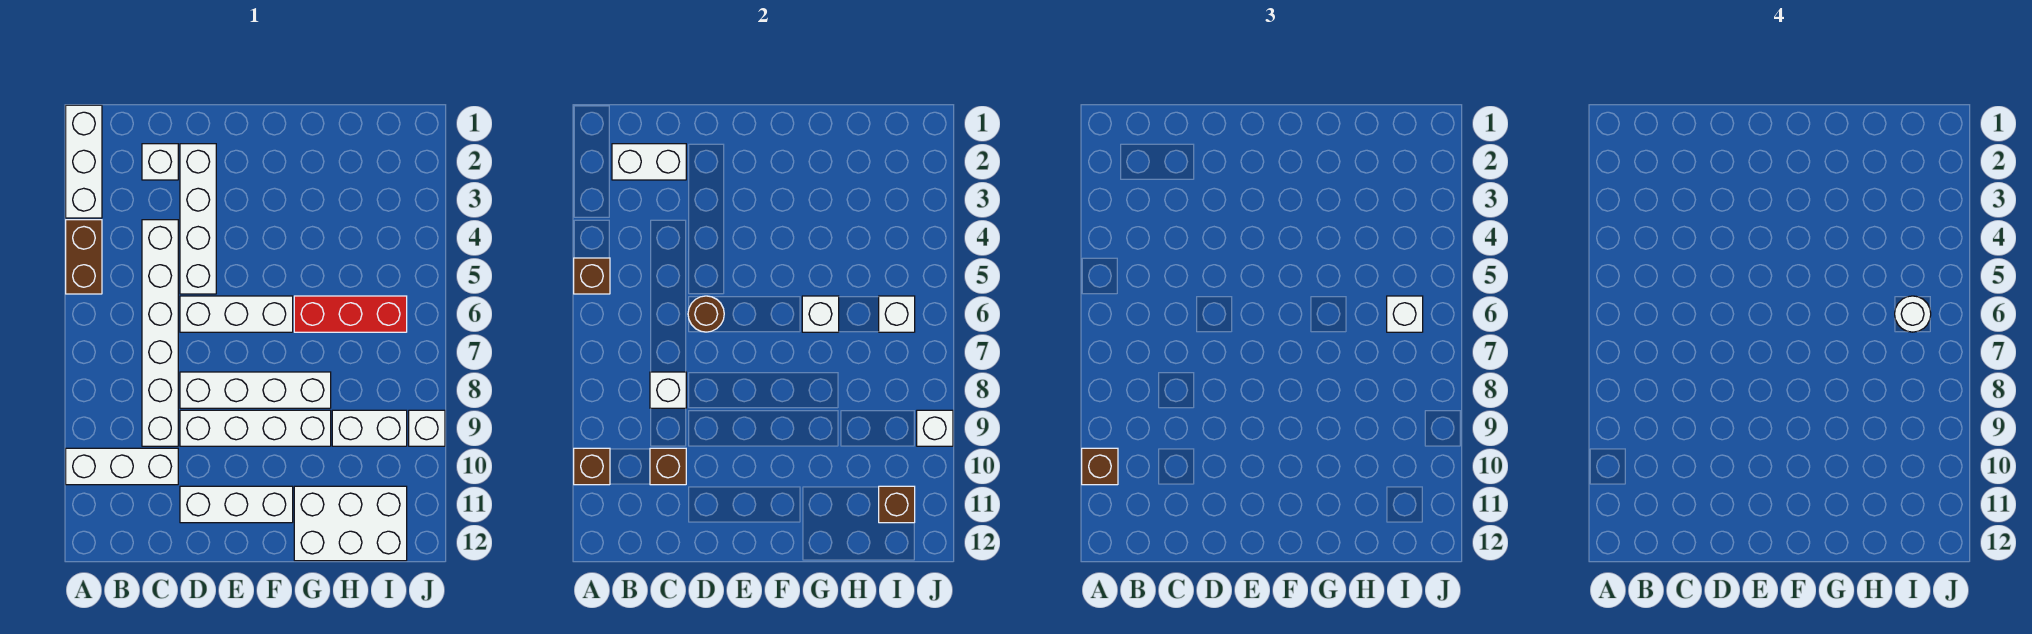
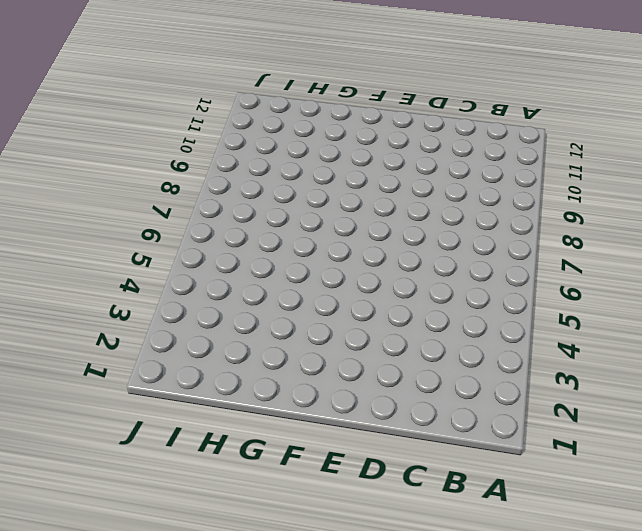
none -> white brick A1:A3 level 1
none -> brown brick A4:A5 level 1
none -> white brick A10:C10 level 1

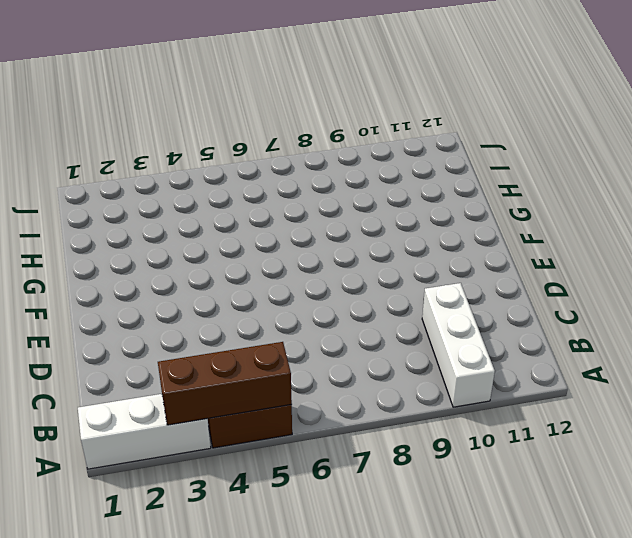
brown brick A3:A5 level 2 -> brown brick A5 level 2
none -> white brick C2 level 1
none -> white brick C4:C9 level 1
none -> white brick D2:D5 level 1

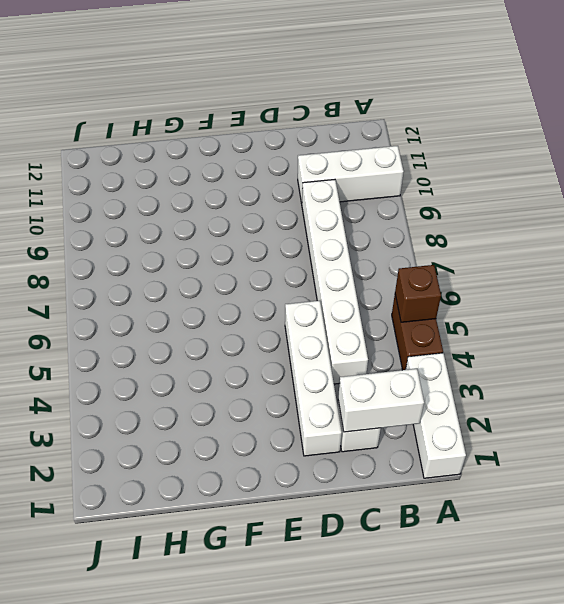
none -> white brick D6:F6 level 1
none -> white brick D8:G8 level 1
none -> white brick D9:G9 level 1

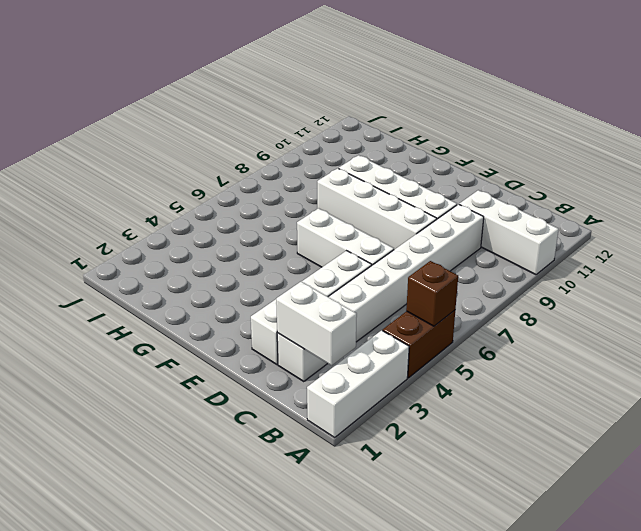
none -> white brick D11:F11 level 1
none -> red brick G6:I6 level 1
none -> white brick G11:I12 level 1

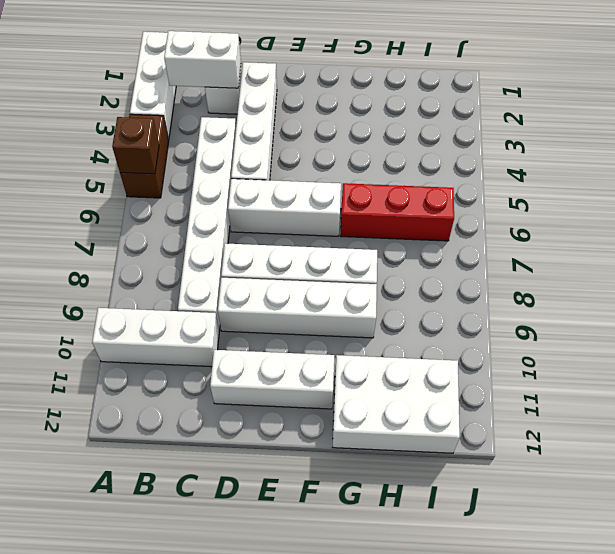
none -> white brick H9:I9 level 1
none -> white brick J9 level 1
none -> brown brick A10 level 2

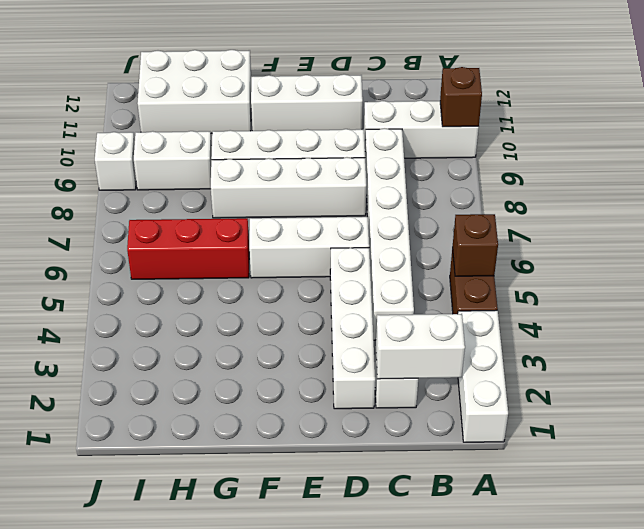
none -> white brick C8 level 2
none -> brown brick C10 level 2
none -> brown round brick D6 level 2

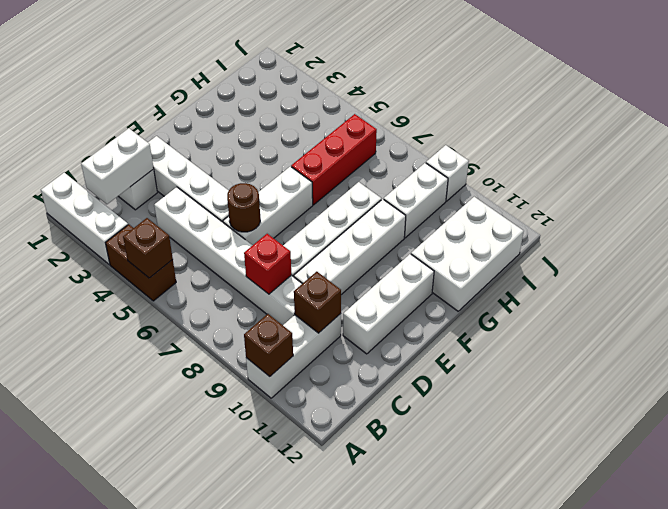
red brick C8 level 2 -> white brick C8 level 2
none -> white brick G6 level 2
none -> white brick I6 level 2
none -> brown brick I11 level 2

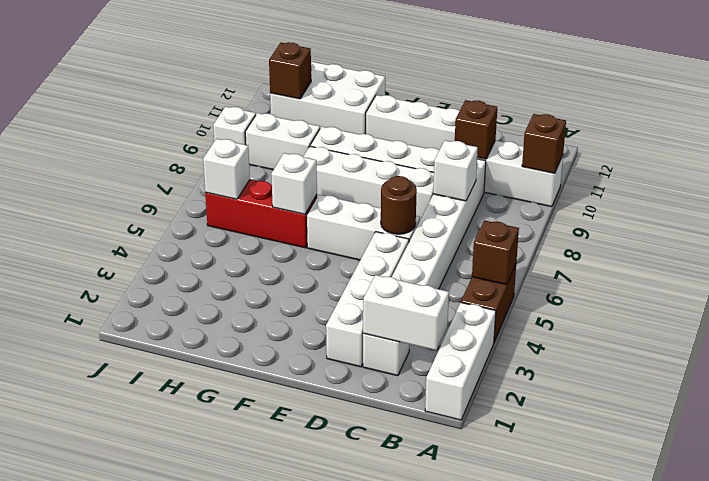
none -> white brick J9 level 2
none -> brown brick A10 level 3
none -> white brick I6 level 3

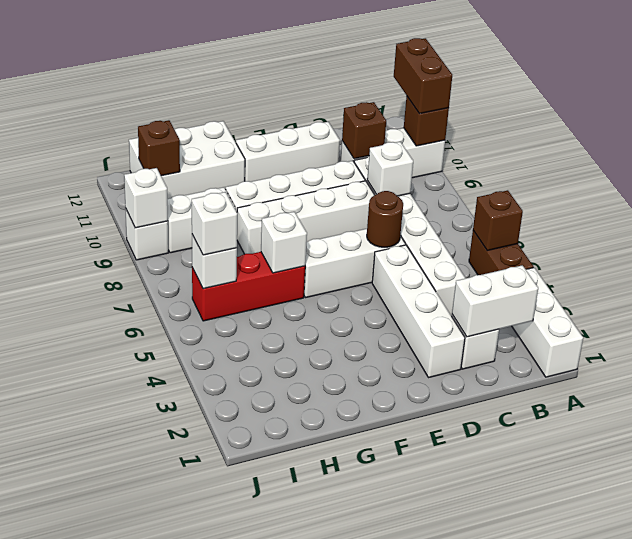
brown brick A10:A11 level 3 -> brown brick A10 level 3
none -> white round brick I6 level 4

